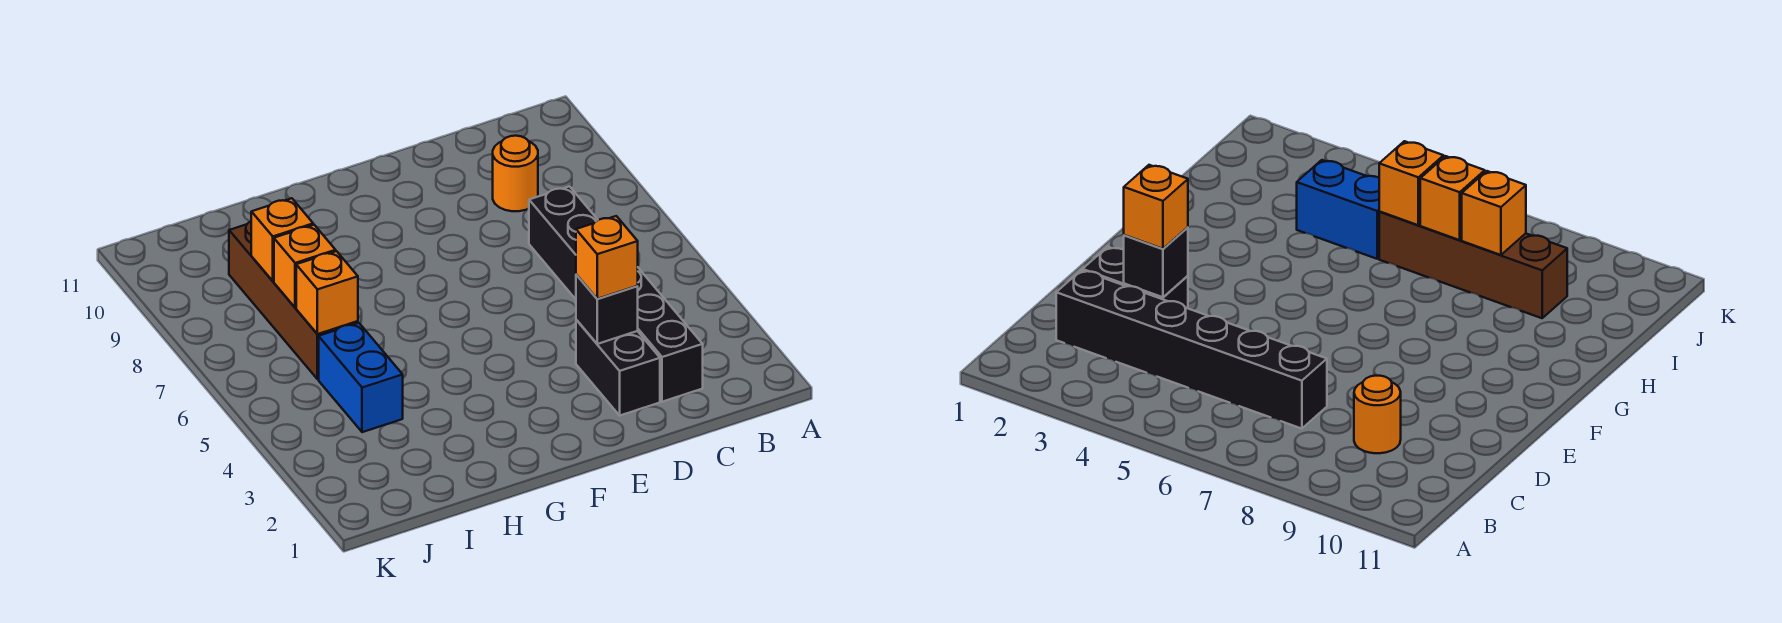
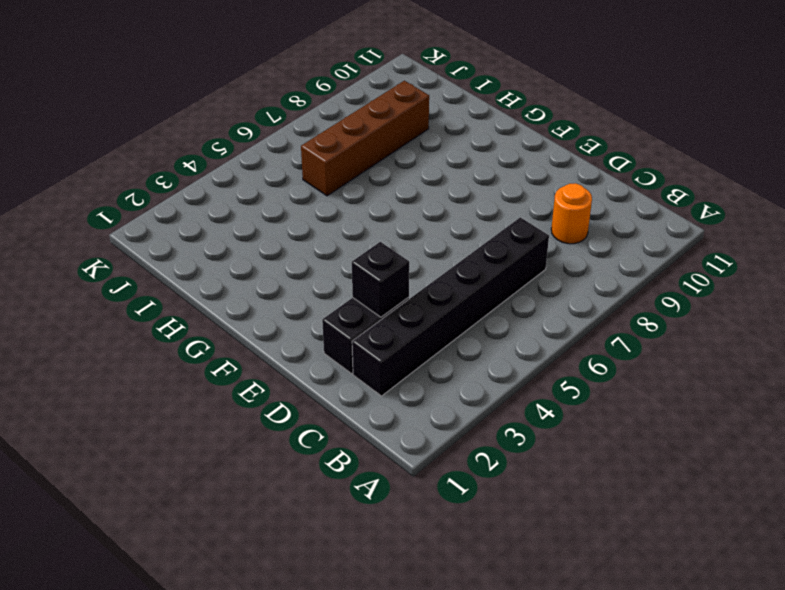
none -> blue brick I4:I5 level 1
none -> orange brick I6 level 2

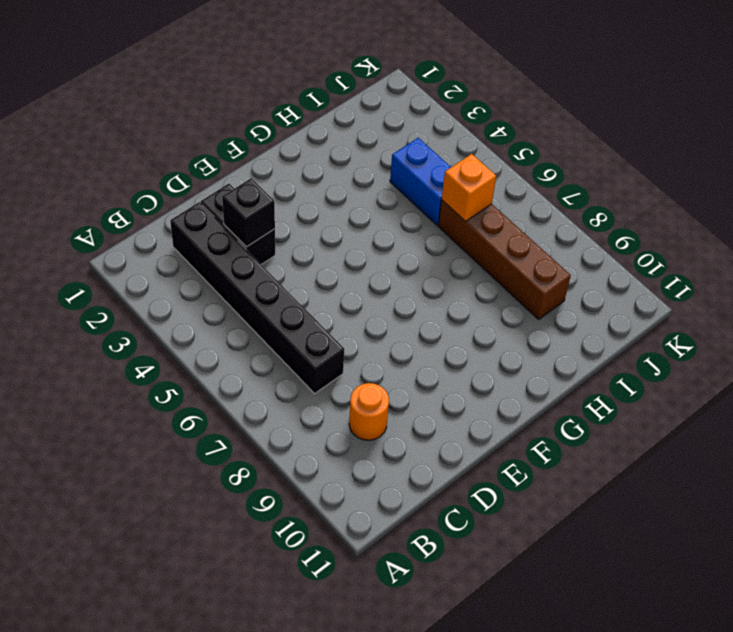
none -> orange brick I7 level 2
none -> orange brick I8 level 2

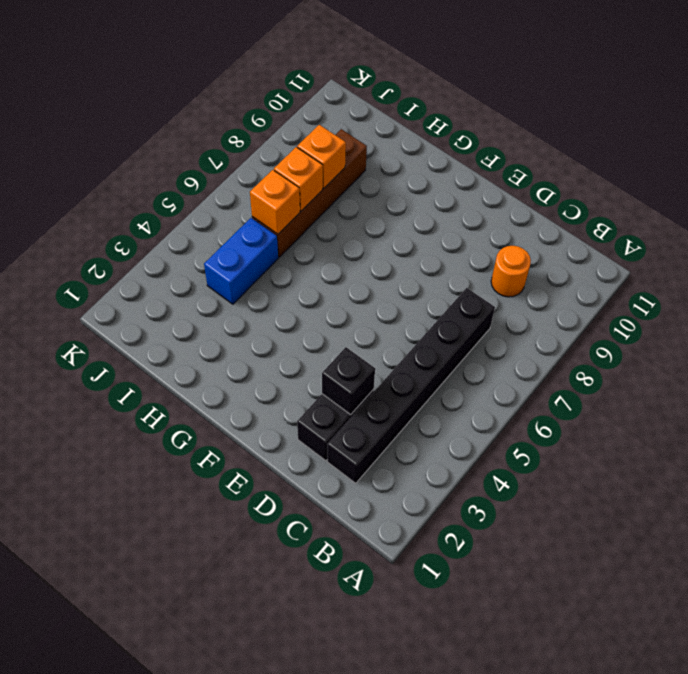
none -> orange brick D3 level 3

